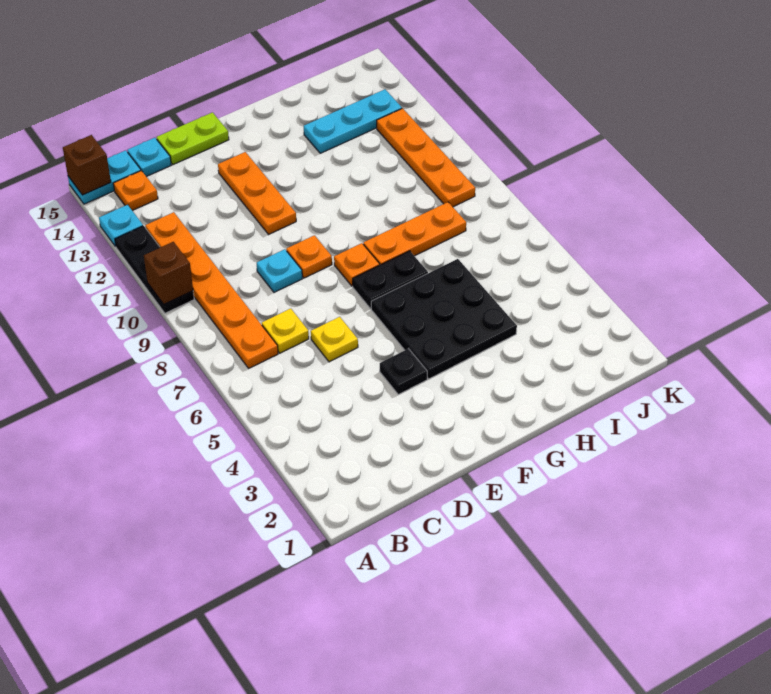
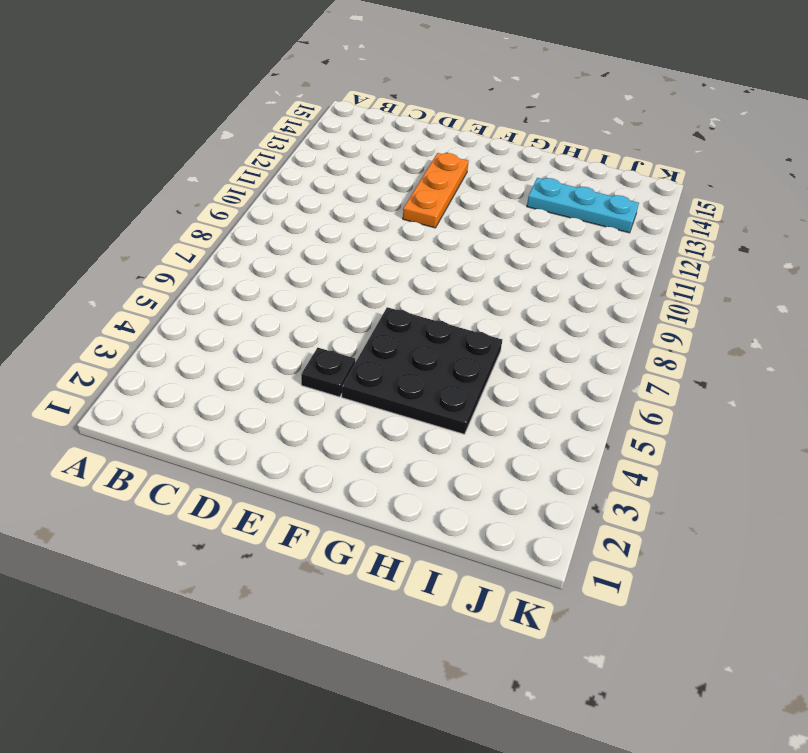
none -> black plate A10:A12 level 1
none -> cyan plate A13 level 1
none -> cyan plate A15:B15 level 1

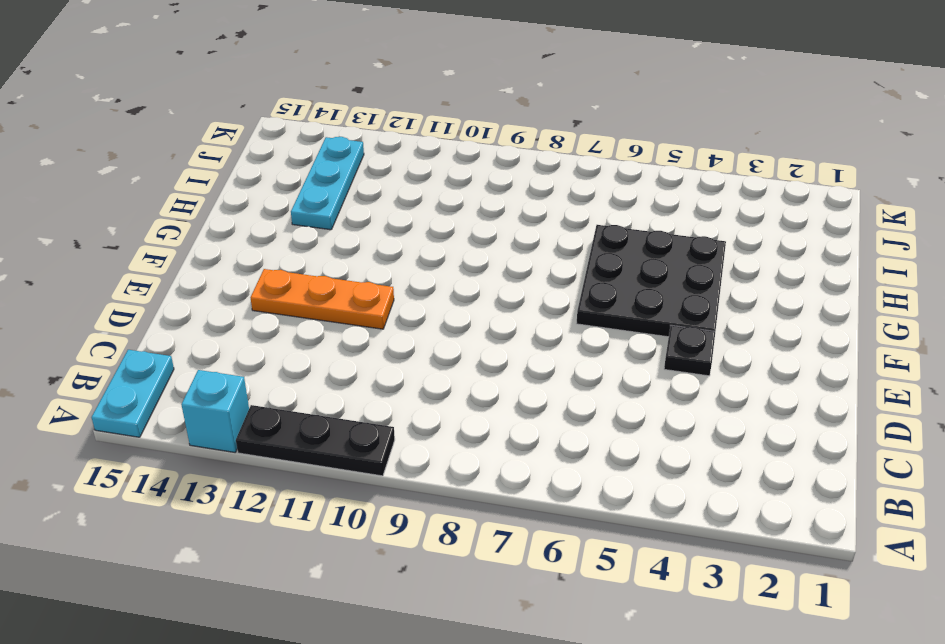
cyan brick A13 level 1 -> cyan plate A13 level 1
none -> orange plate B7:B12 level 1
none -> orange plate B14 level 1
none -> yellow plate C7 level 1

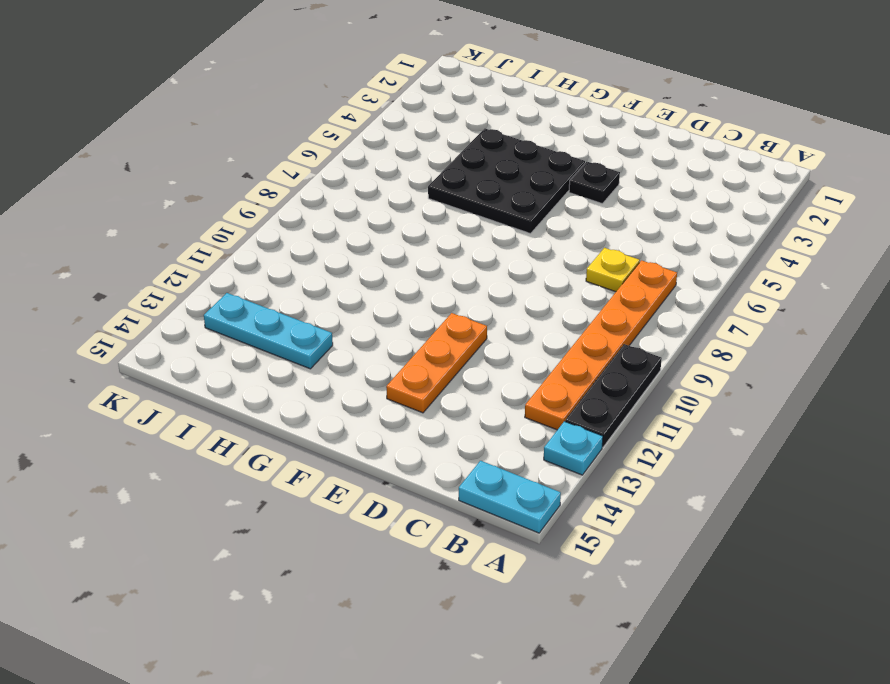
none -> orange plate B14 level 1
none -> cyan plate C15 level 1
none -> yellow plate D6 level 1

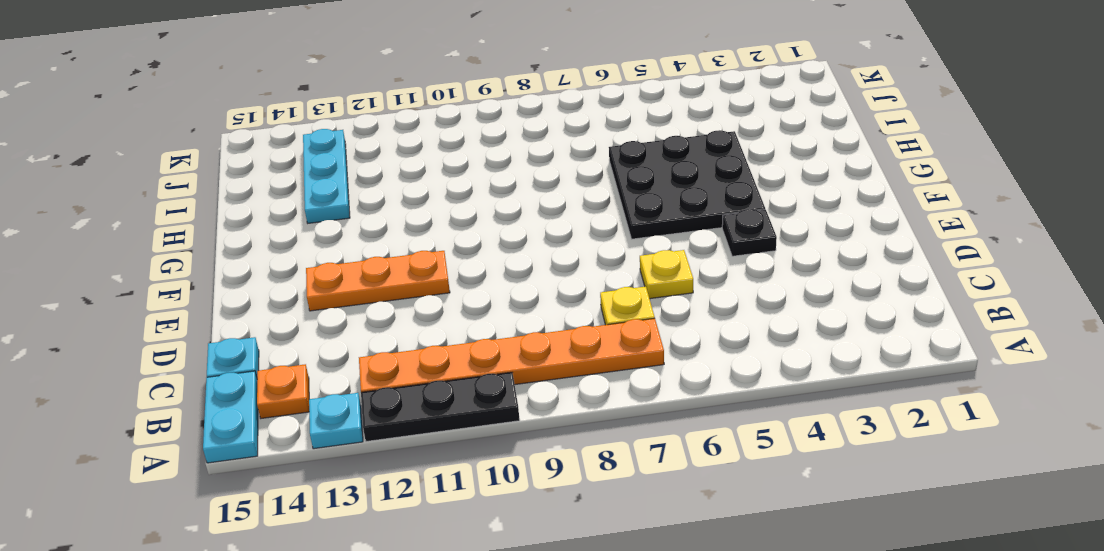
none -> cyan plate D9 level 1
none -> lime plate D15:E15 level 1
none -> orange plate E9 level 1

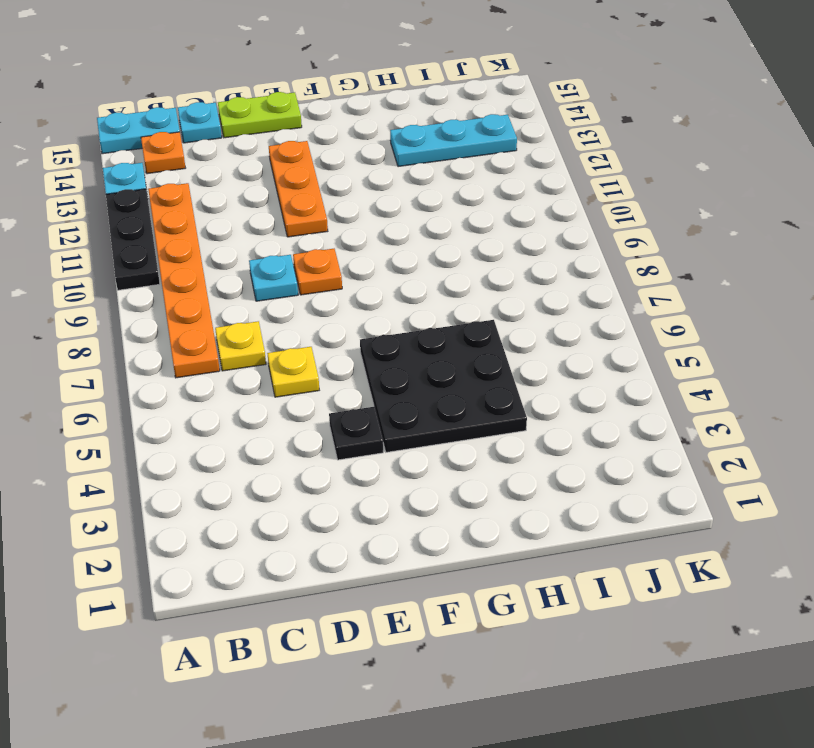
none -> black plate F7:G7 level 1
none -> orange plate F8 level 1
none -> orange plate G8:I8 level 1

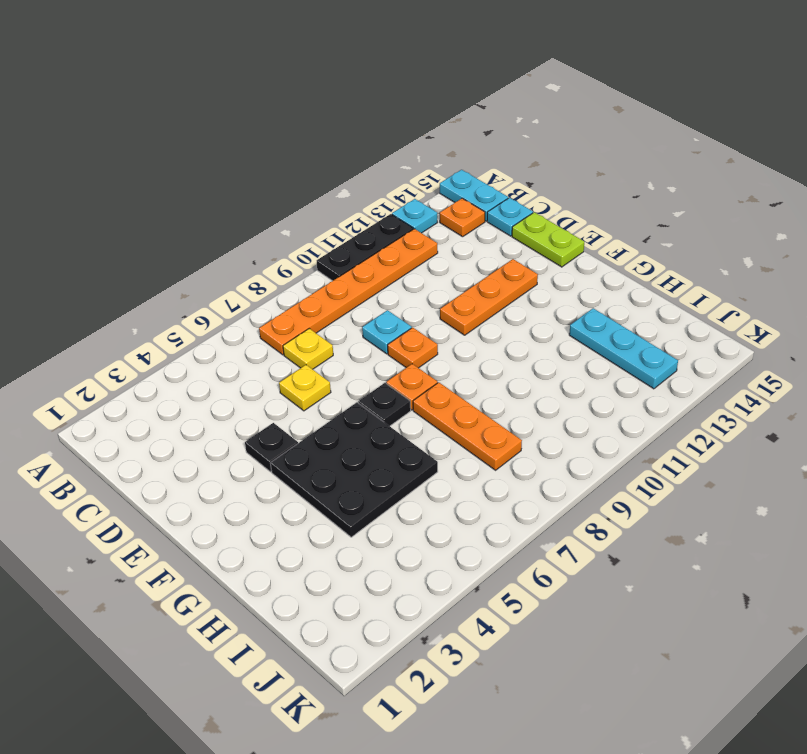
black plate F7 level 1 -> black plate F7:G7 level 1
none -> orange plate J9:J12 level 1
none -> brown brick A10 level 2
none -> brown brick A15 level 2

